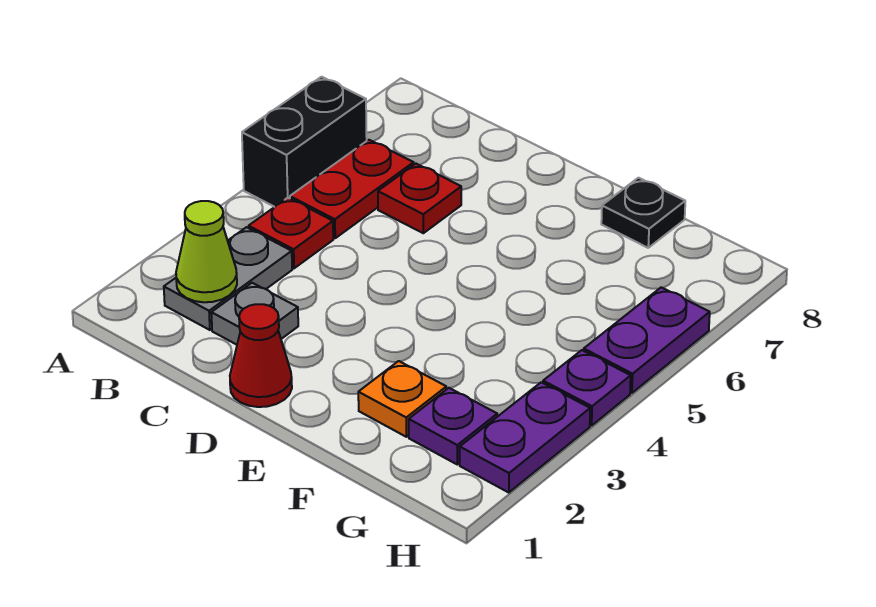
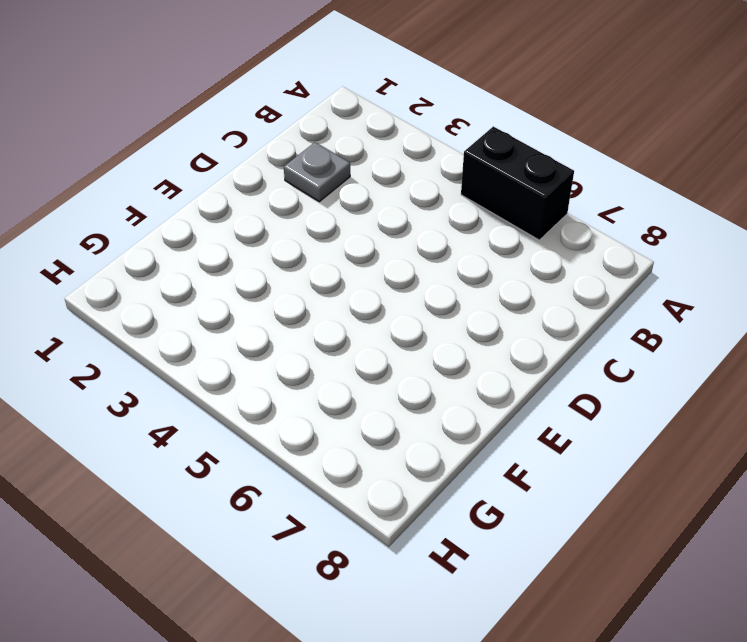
none -> grey plate B2:B3 level 1
none -> red plate B4 level 1
none -> red plate B5:B6 level 1

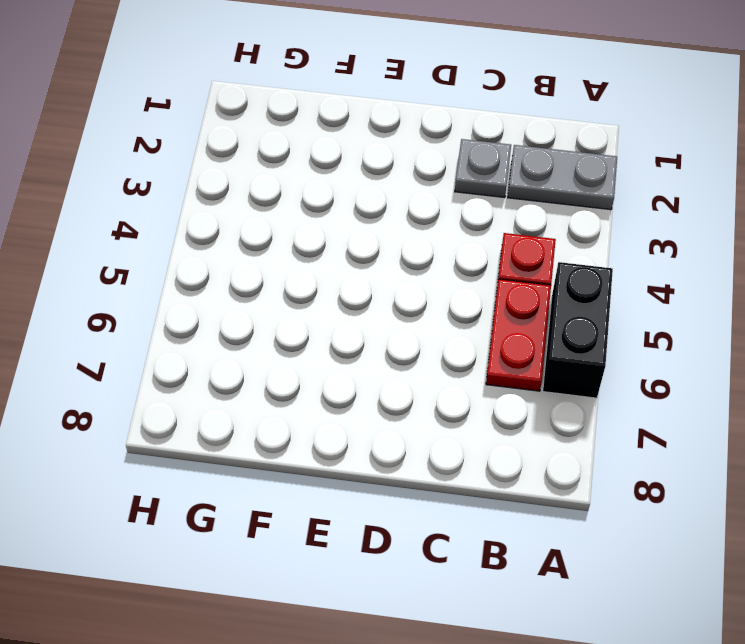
grey plate A2:B2 level 1 -> grey plate B2:B3 level 1
none -> red plate C6 level 1
none -> red cone D1 level 1
none -> orange plate F2 level 1

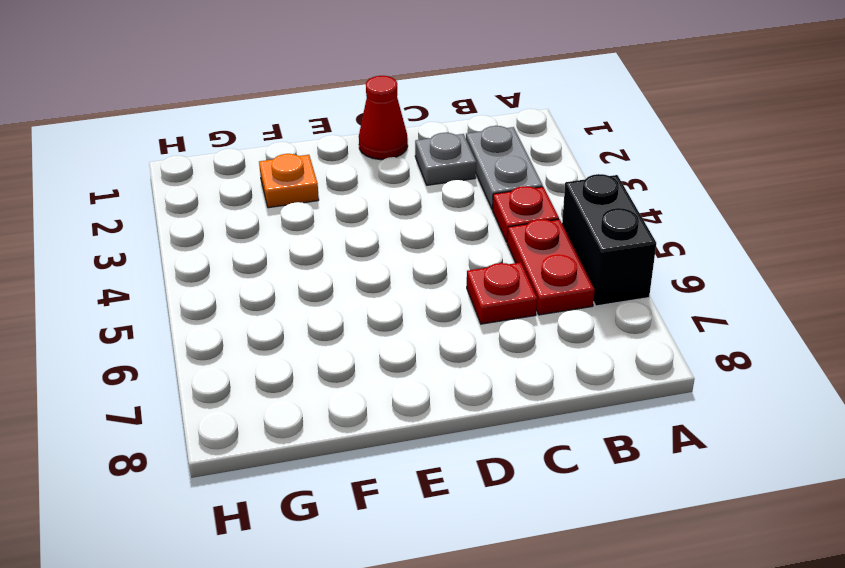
none -> black plate F8 level 1
none -> purple plate G2 level 1
none -> purple plate H2:H3 level 1

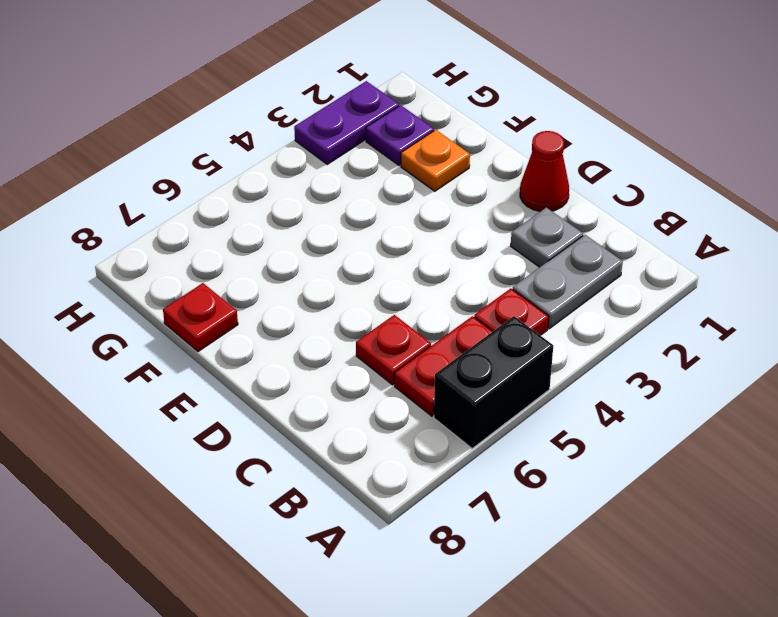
red plate F8 level 1 -> black plate F8 level 1
none -> purple plate H4 level 1
none -> purple plate H5:H6 level 1
none -> lime cone B2 level 2

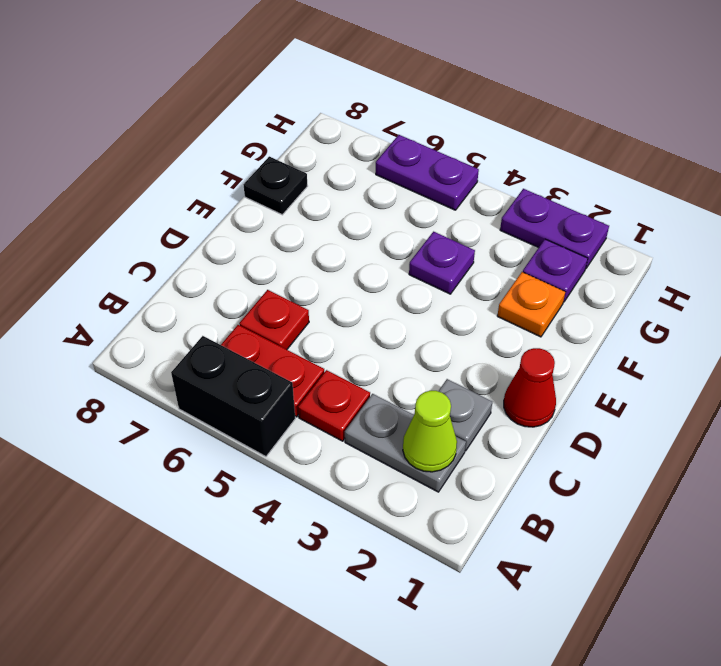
purple plate F4 level 1 -> purple plate H4 level 1

